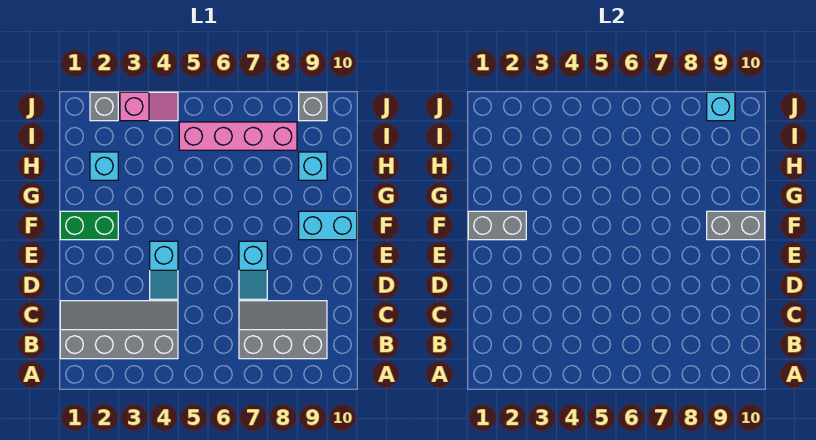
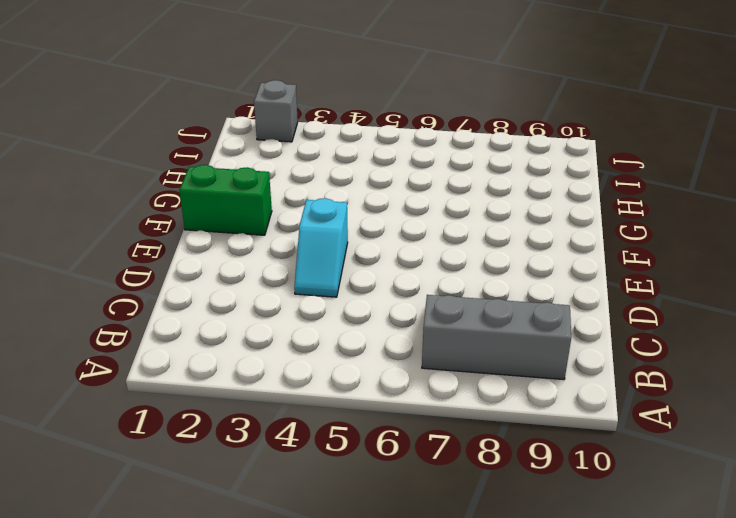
none -> grey slope B1:C4 level 1 top B
none -> cyan slope D7:E7 level 1 top E
none -> cyan brick F9:F10 level 1

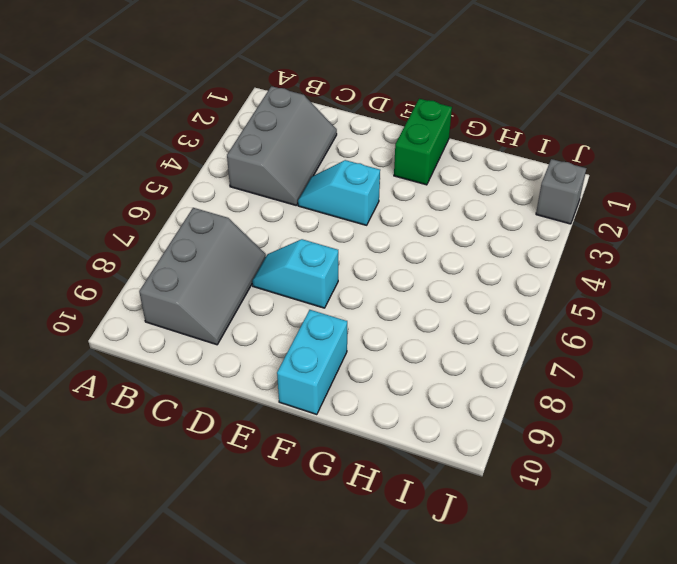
grey slope B2:C4 level 1 top B -> grey slope B1:C4 level 1 top B
none -> cyan brick H2 level 1
none -> cyan brick H9 level 1
none -> pink brick I5:I8 level 1

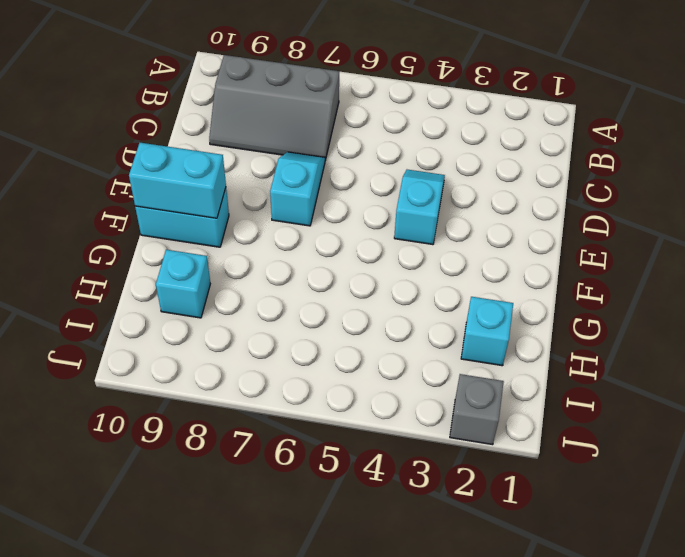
cyan brick F9:F10 level 2 -> grey brick F9:F10 level 2
none -> grey slope B1:C4 level 1 top B
none -> green brick F1:F2 level 1
none -> pink brick I5:I8 level 1

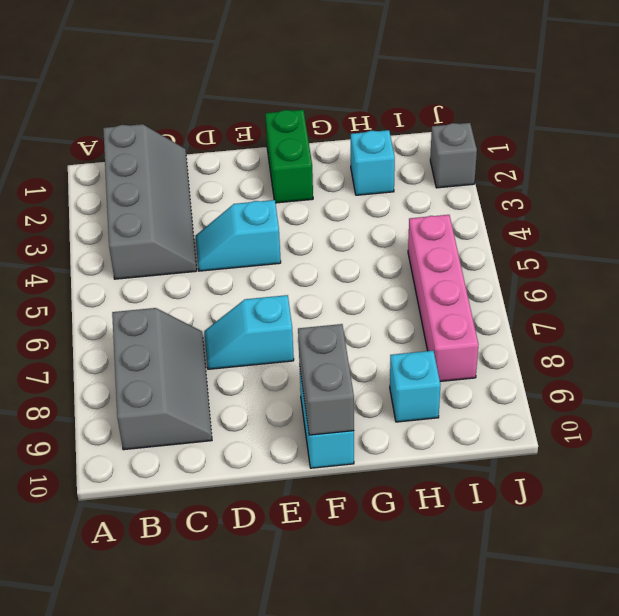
none -> pink slope J3:J4 level 1 top 3
none -> grey brick J9 level 1
none -> grey brick F1:F2 level 2

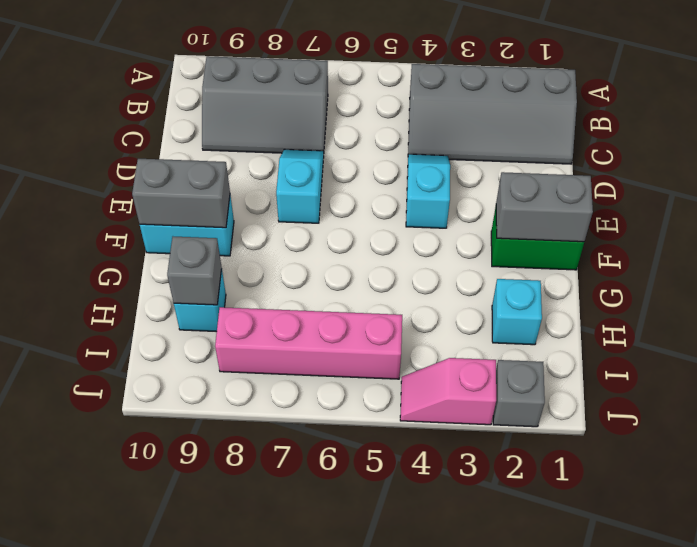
grey brick H9 level 2 -> grey brick J9 level 1
none -> cyan brick J9 level 2

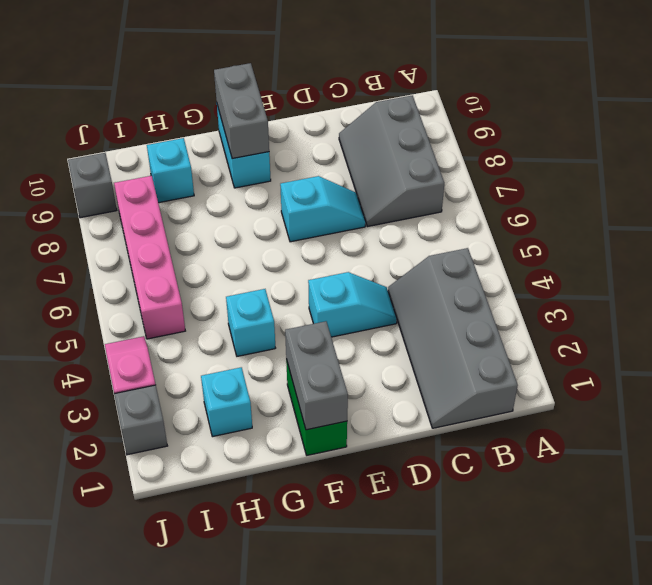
cyan brick G4 level 1 -> cyan brick J9 level 2

